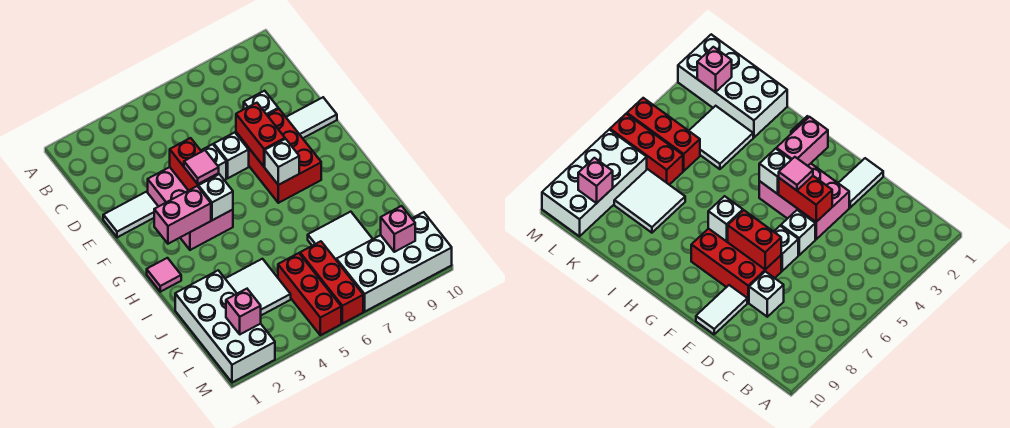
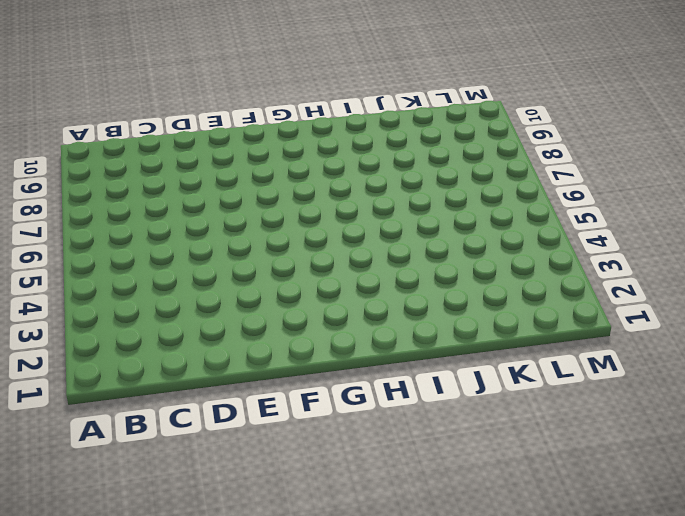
none -> white brick D8 level 1
none -> white tile E1:E2 level 1
none -> pink brick E3:G4 level 1

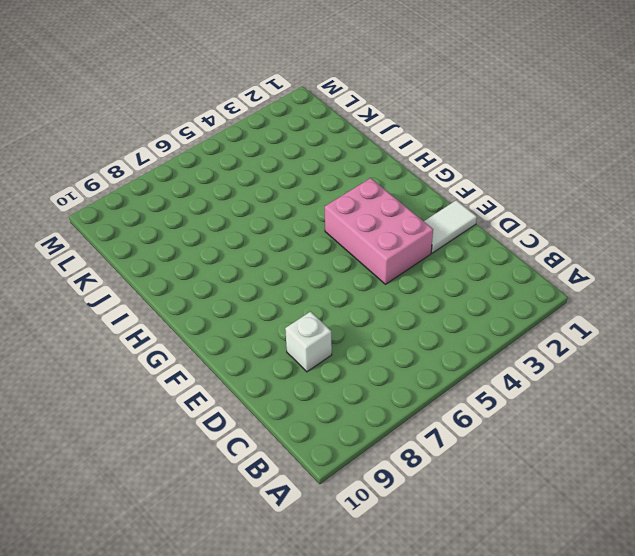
none -> white brick E5 level 1
none -> white brick E6 level 1
none -> red brick E7:G8 level 1

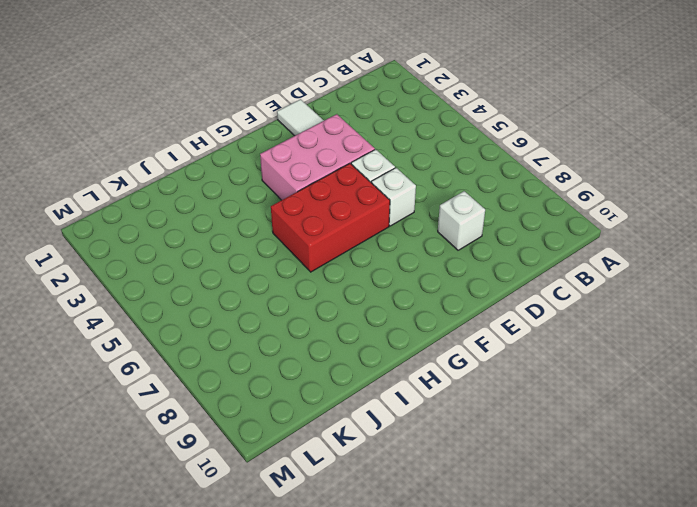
red brick F5:H6 level 1 -> red brick E7:G8 level 1
none -> white tile E9:E10 level 1
none -> pink tile H1 level 1
none -> white brick J1:M2 level 1

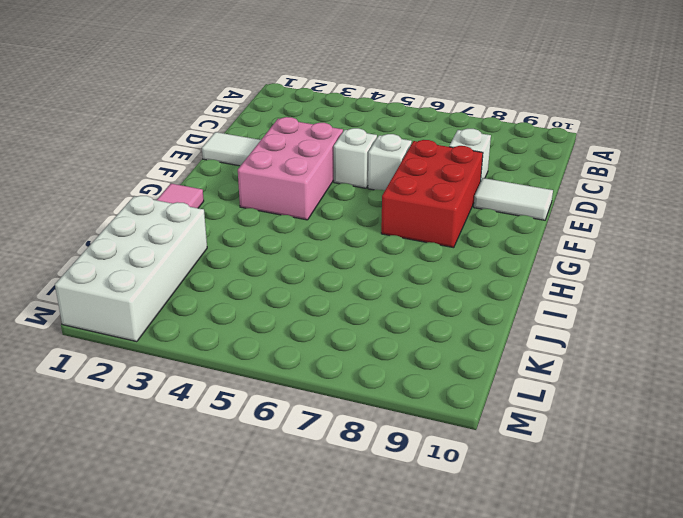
none -> white tile J3:K4 level 1
none -> white tile J7:K8 level 1
none -> red brick K5:M5 level 1

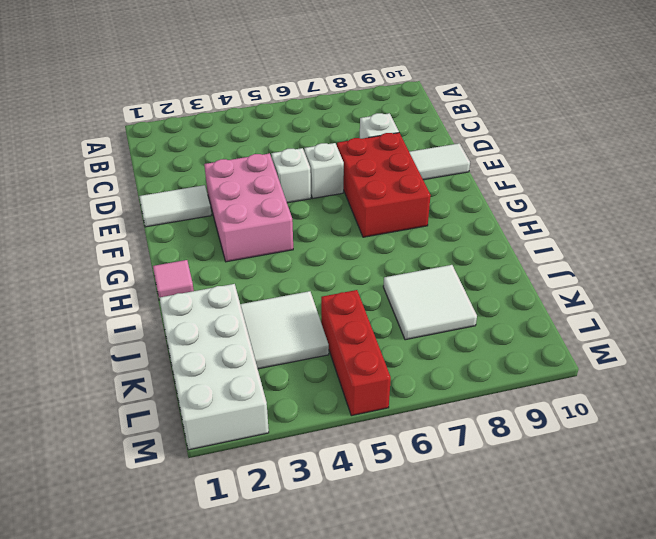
none -> red brick K6:M6 level 1
none -> white brick L7:M10 level 1
none -> red brick E4:F4 level 2

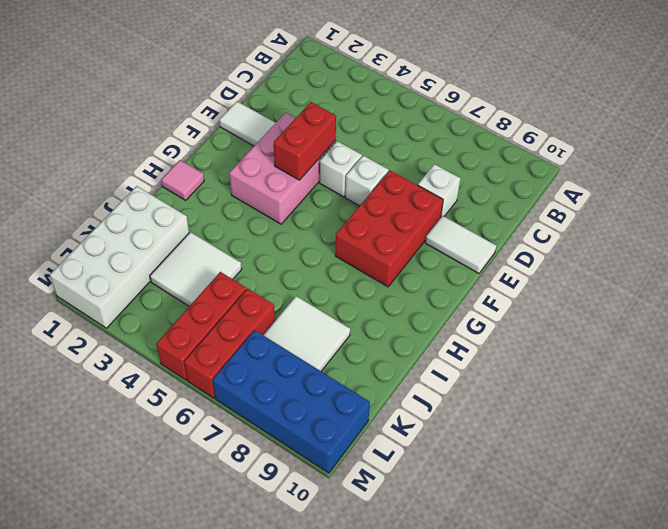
blue brick L7:M10 level 1 -> white brick L7:M10 level 1
none -> red brick E7:F7 level 2
none -> pink brick G2:G3 level 2
none -> white brick G4 level 2

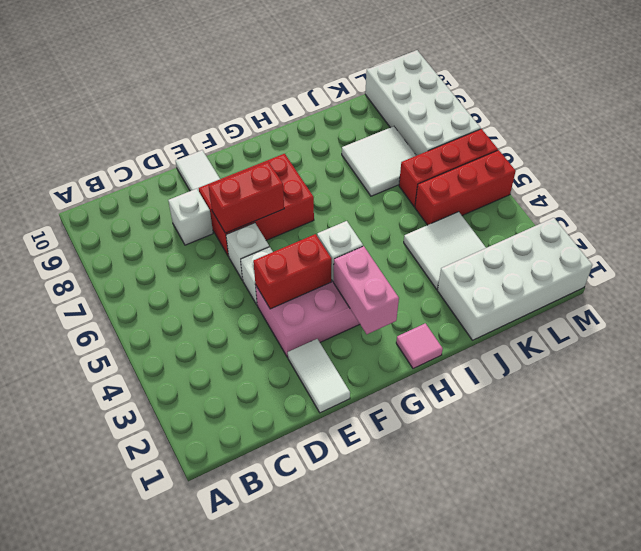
none -> white brick G7 level 2
none -> pink brick L2 level 2
none -> pink brick L9 level 2

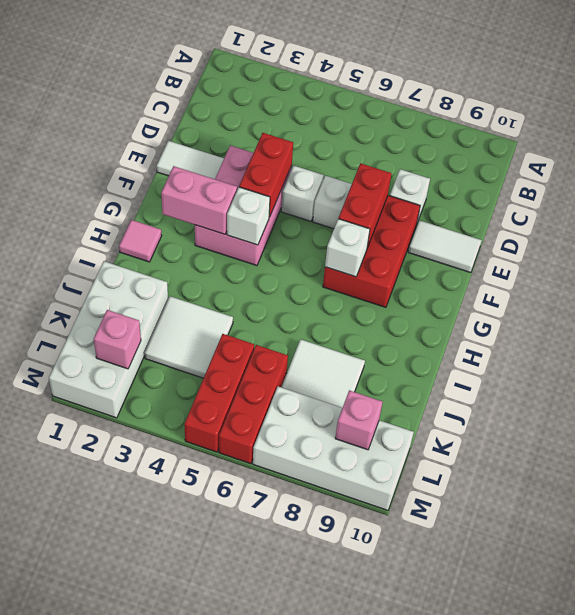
none -> pink tile F4 level 3

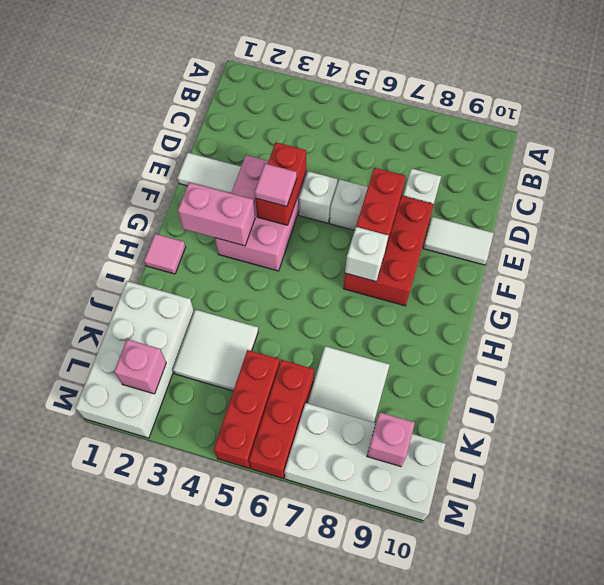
none -> white brick G4 level 2

